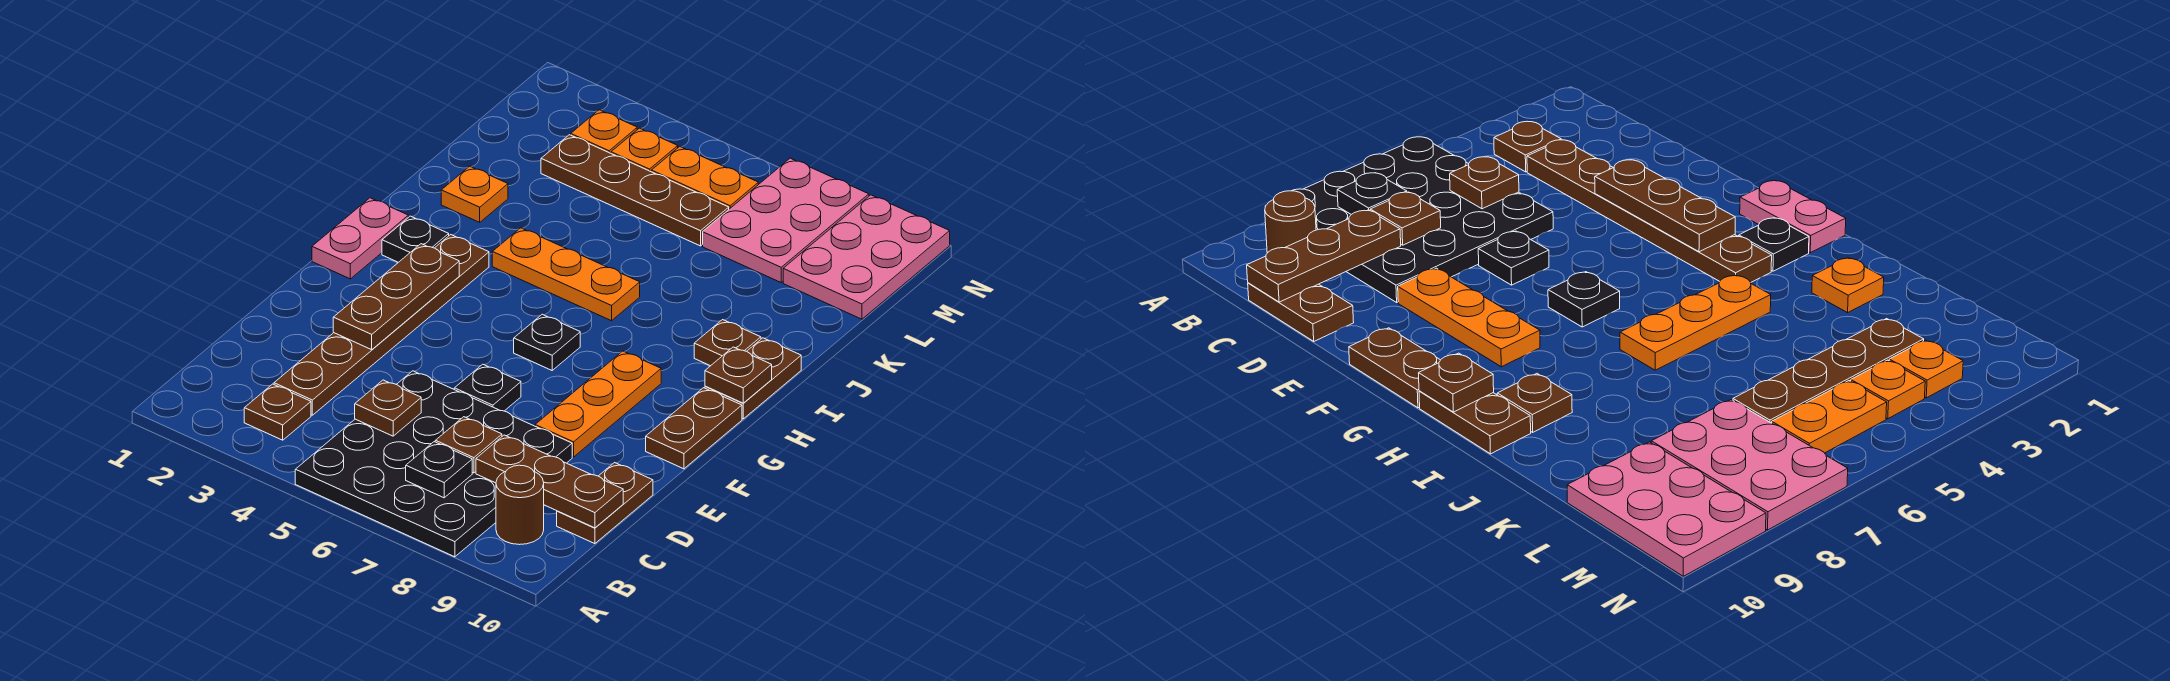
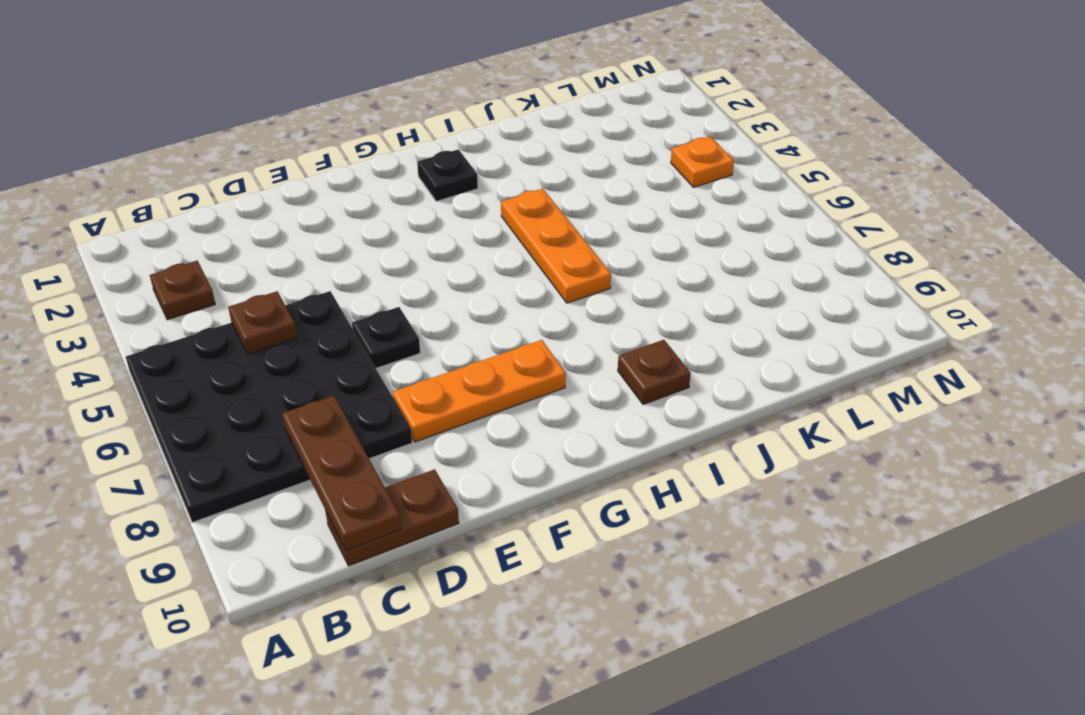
none -> brown round brick B9 level 1
none -> brown plate C3:H3 level 1
none -> brown plate F10:G10 level 1

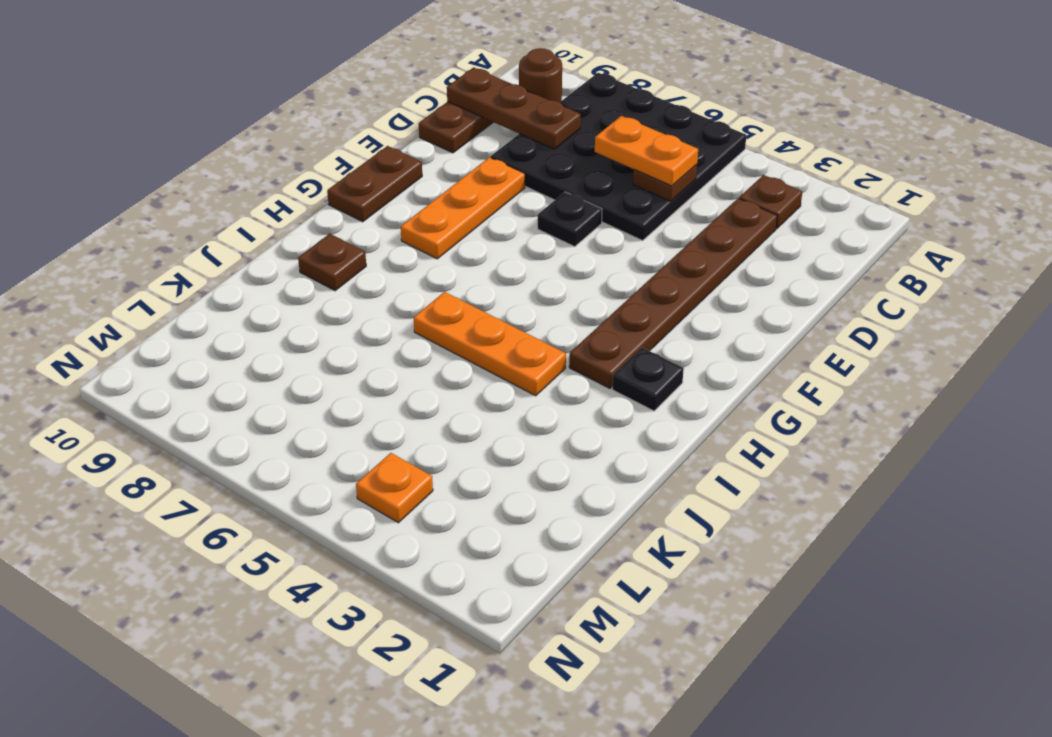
orange plate C5:C6 level 3 -> orange plate M5:M6 level 1
none -> pink plate G1:H1 level 1
none -> black plate G6 level 1
none -> brown plate H10:I10 level 1

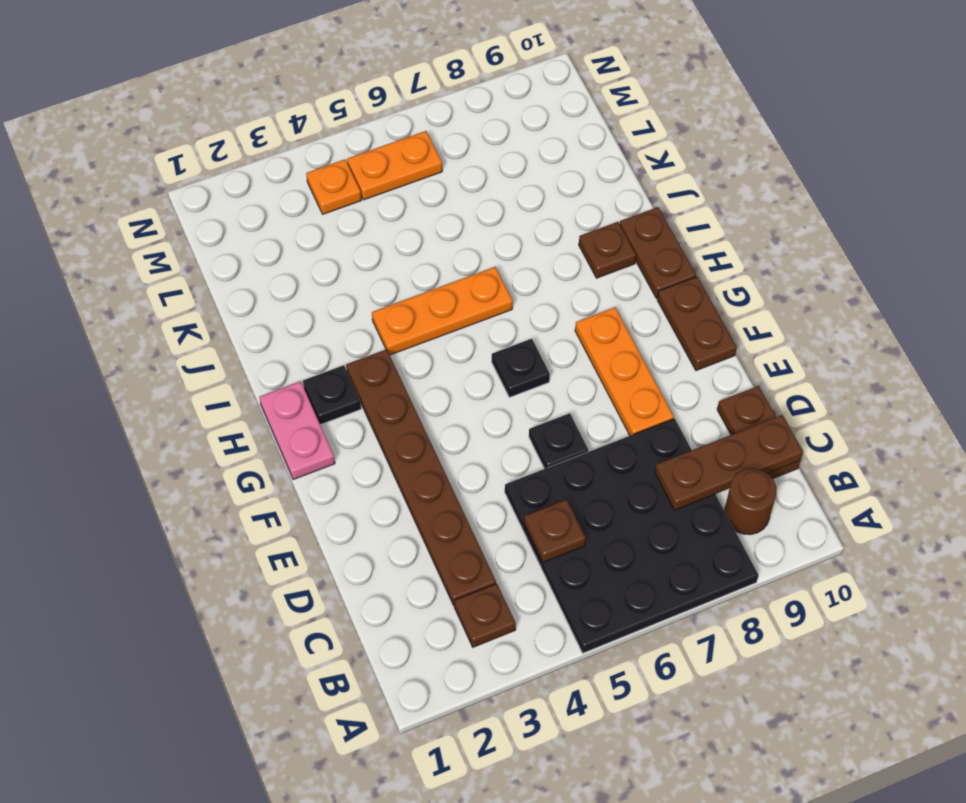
none -> orange plate J2 level 1
none -> brown plate L3:L6 level 1
none -> pink plate L7:N8 level 1

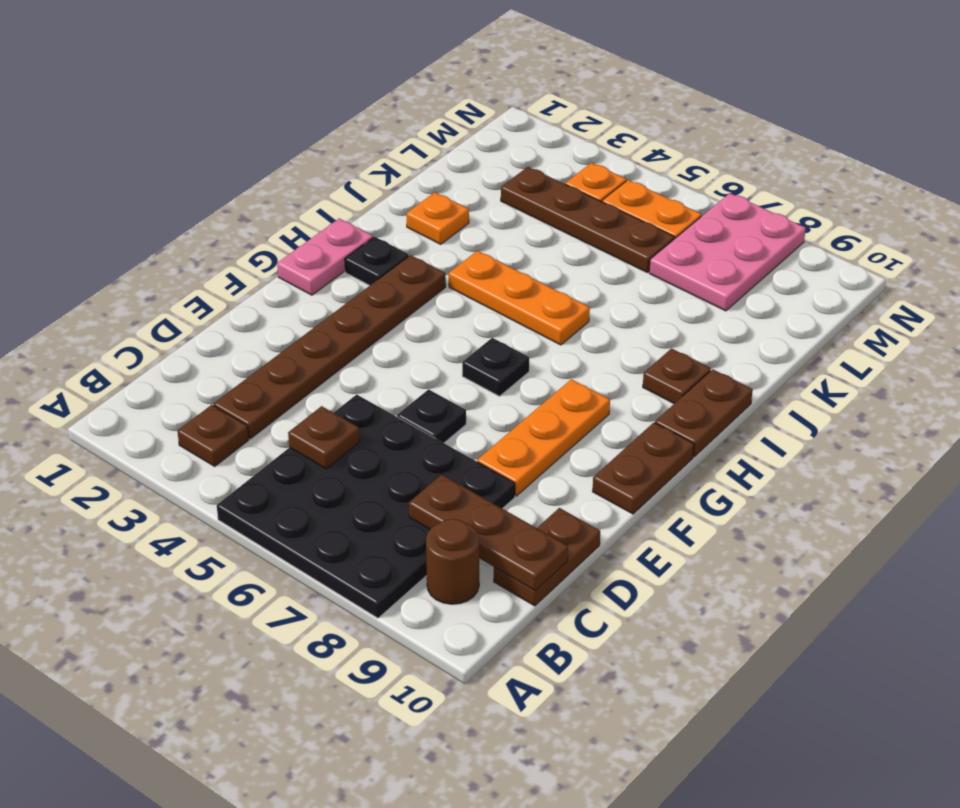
none -> pink plate L9:N10 level 1
none -> orange plate M3 level 1
none -> black plate B7 level 2

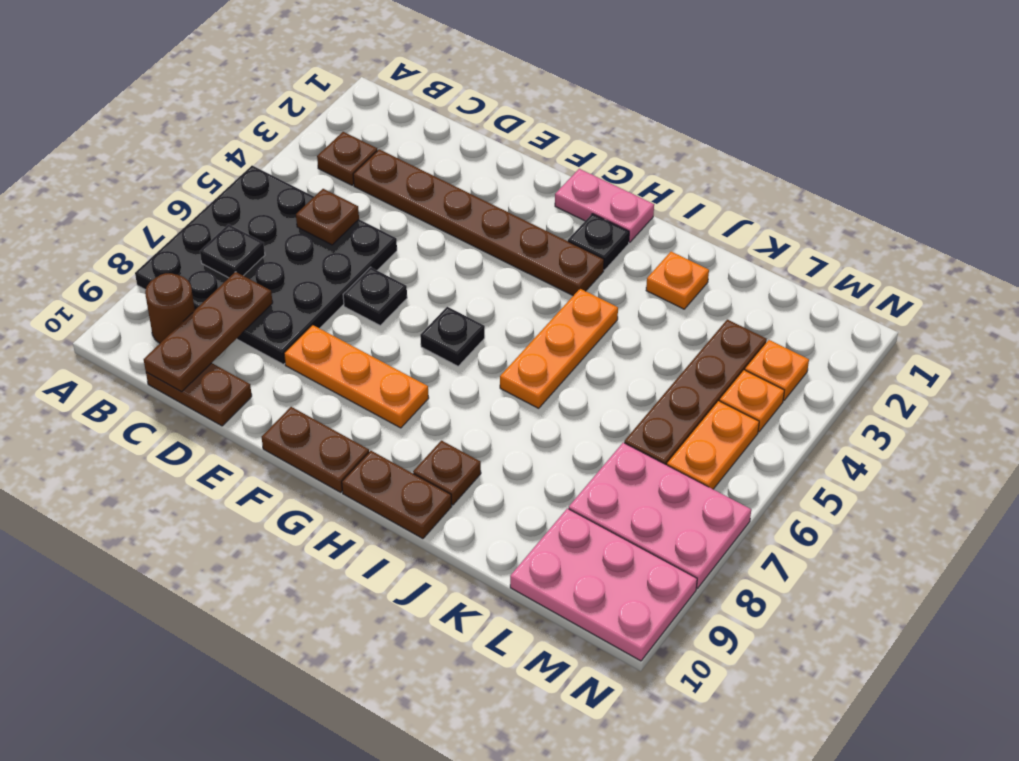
none -> brown plate C7 level 2
none -> brown plate E3:G3 level 2
none -> brown plate H10 level 2

